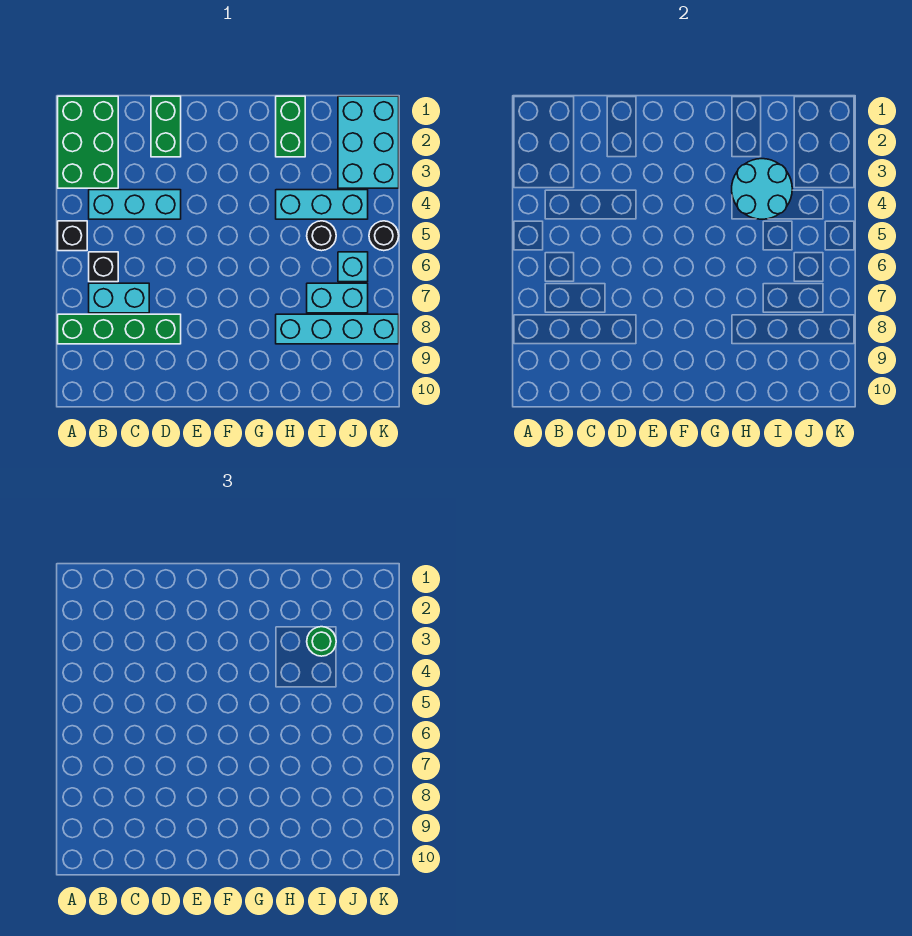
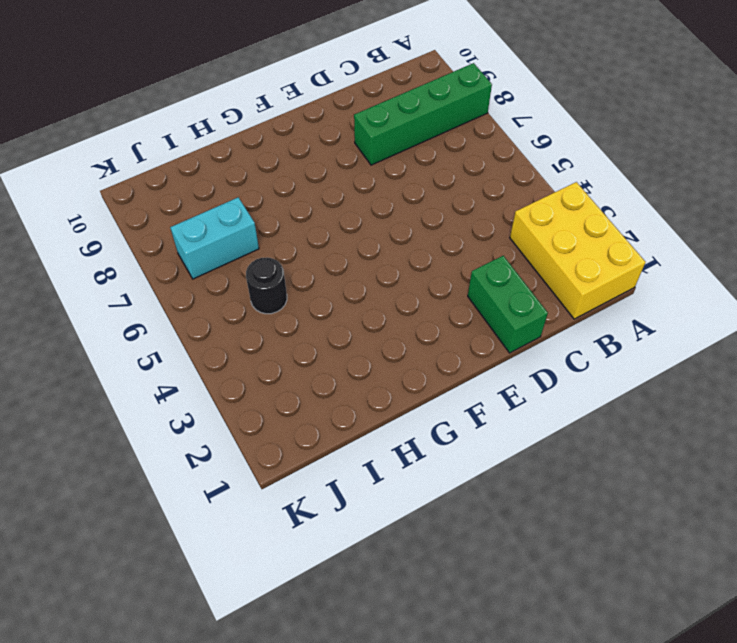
yellow brick A1:B3 level 1 -> green brick A1:B3 level 1
none -> black brick A5 level 1
none -> cyan brick B4:D4 level 1
none -> black brick B6 level 1

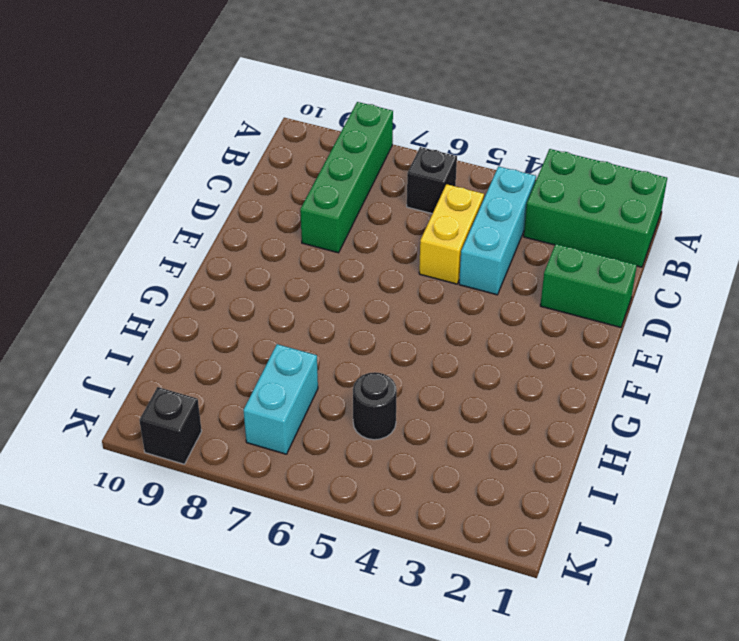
yellow brick C5:D5 level 1 -> none
black brick K9 level 1 -> black brick A5 level 1
none -> cyan brick B7:C7 level 1
none -> green brick H1:H2 level 1
none -> cyan brick H4:J4 level 1

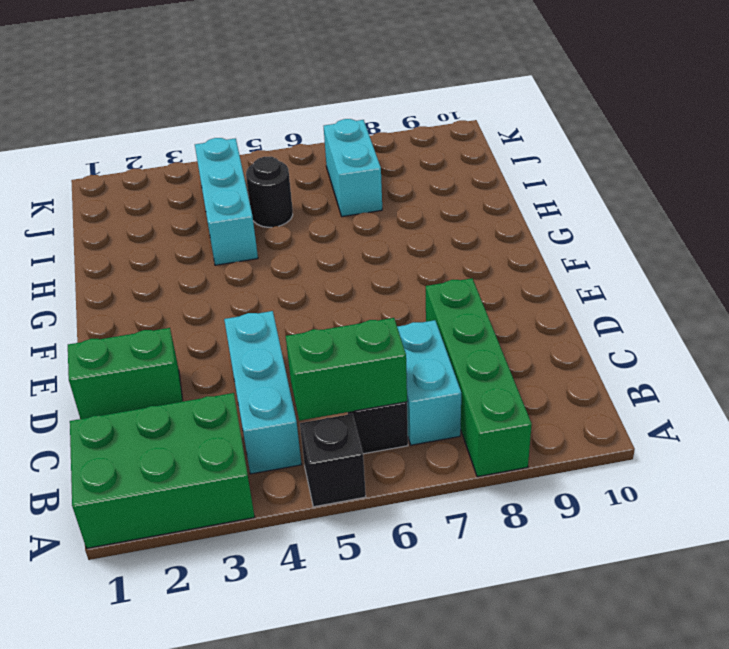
green brick B5:B6 level 2 -> green brick H1:H2 level 1
none -> cyan brick H8:K8 level 1
none -> cyan brick J1:K3 level 1
none -> cyan brick J6 level 1

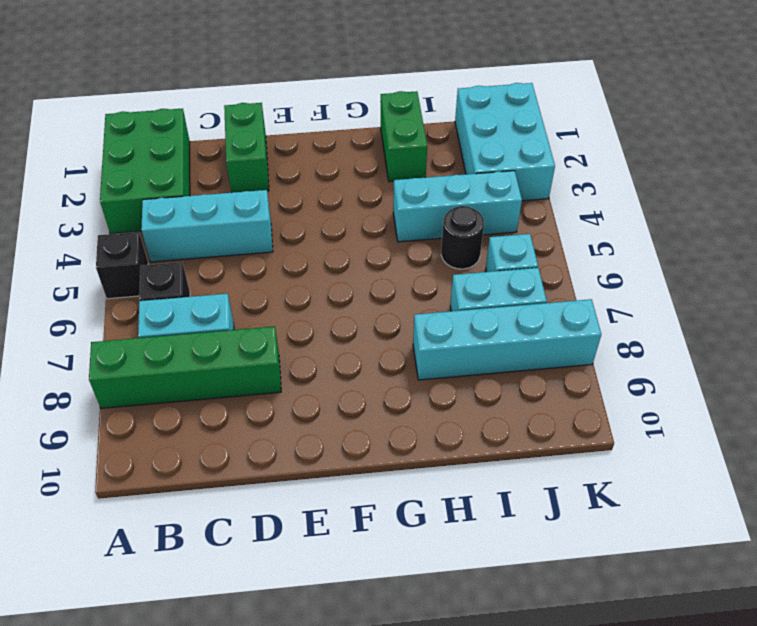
none -> black round brick K5 level 1
none -> cyan round brick H3:I4 level 2
none -> green round brick I3 level 3

